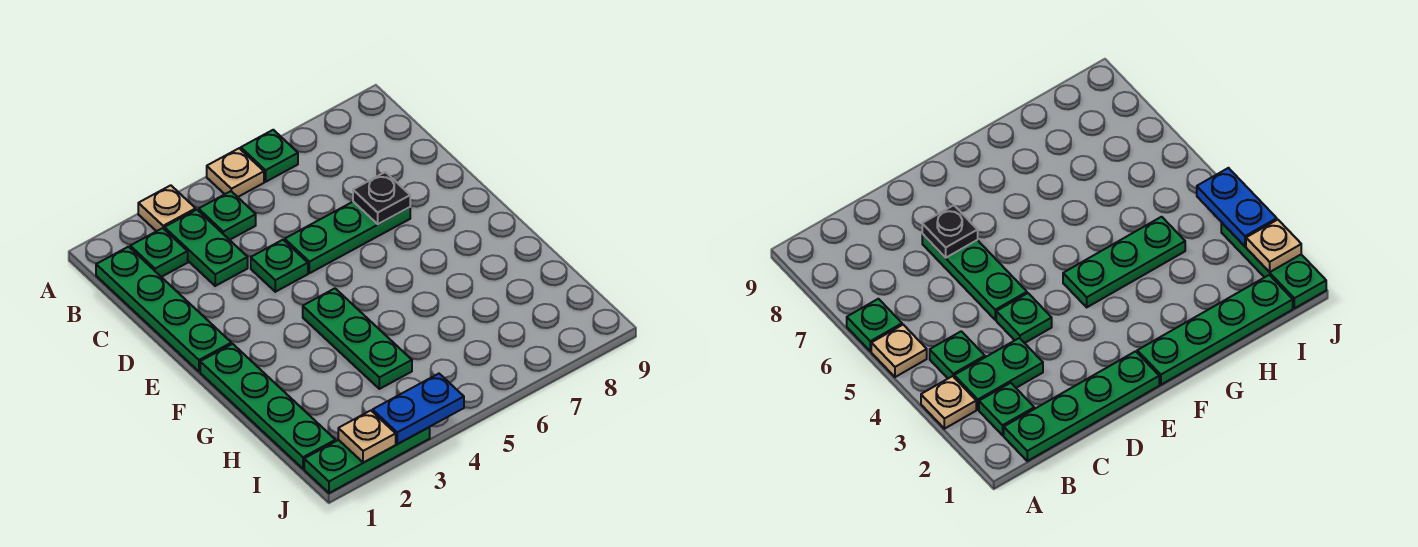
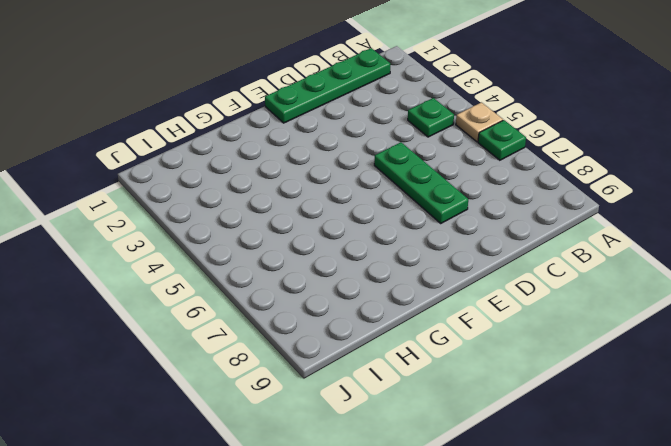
none -> tan plate A3 level 1
none -> green plate B2 level 1
none -> green plate B3:C3 level 1

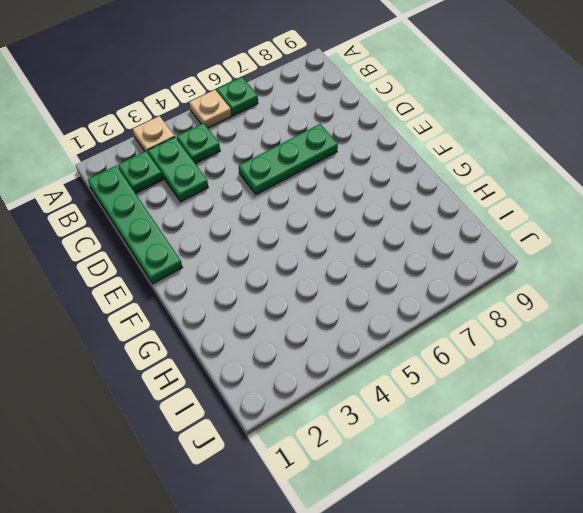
none -> green plate D4 level 1
none -> green plate F1:I1 level 1
none -> green plate F4:H4 level 1

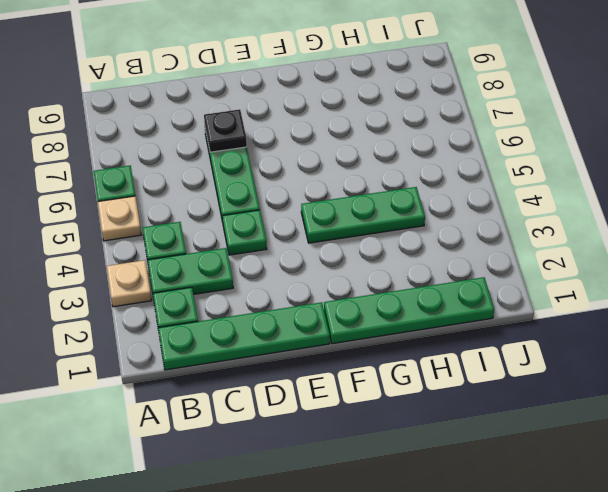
none -> green plate J1:J3 level 1
none -> tan plate J2 level 2
none -> blue plate J3:J4 level 2

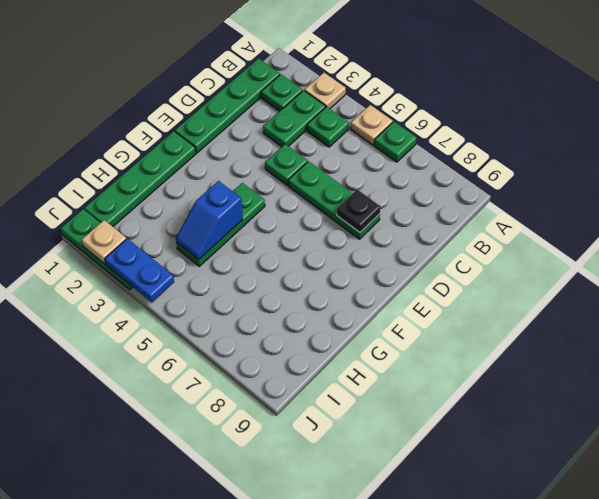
blue slope G4:H4 level 2 top G -> none

